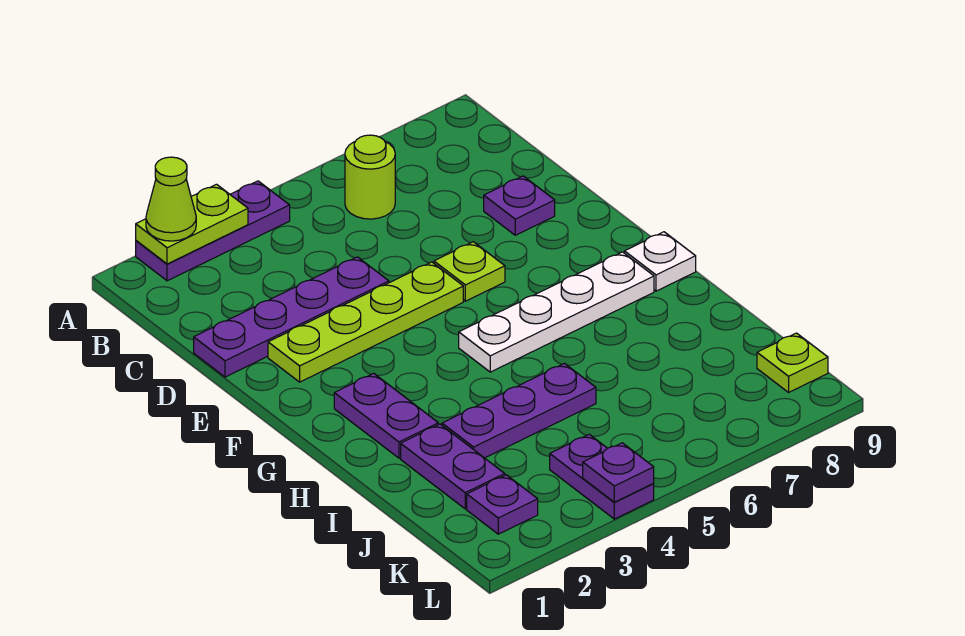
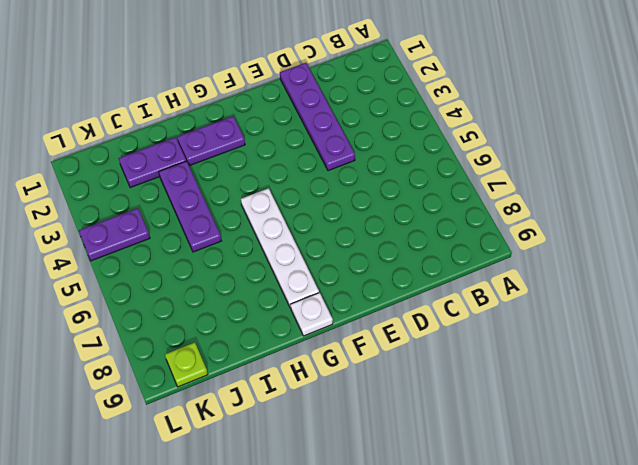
none -> purple plate A2:A4 level 1
none -> lime round brick B6 level 1
none -> purple plate D8 level 1

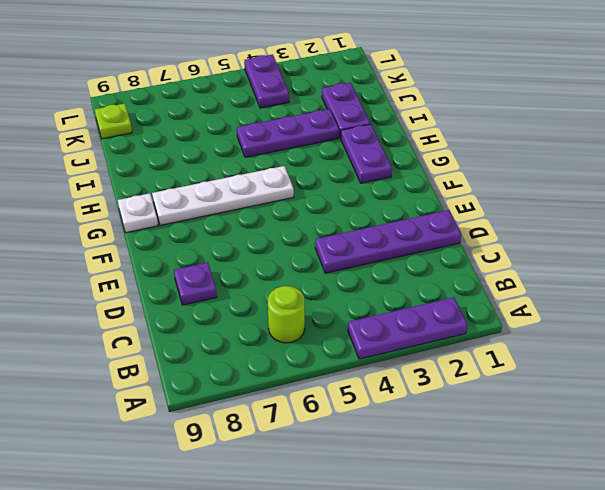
none -> lime plate E2:E5 level 1
none -> lime plate E6 level 1
none -> purple plate K2 level 1

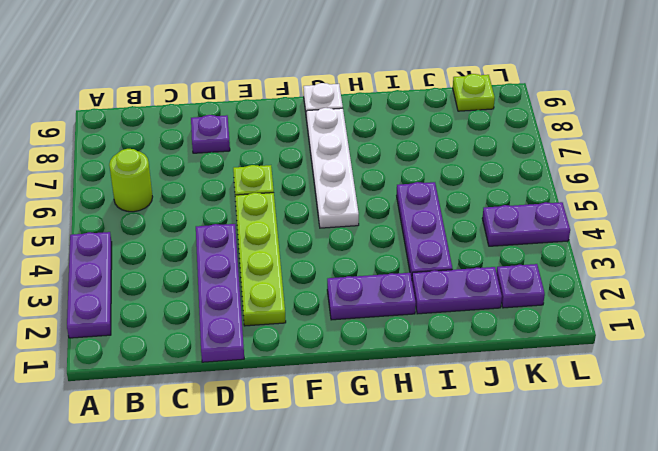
none -> lime plate A2:A3 level 2
none -> purple plate L4 level 2
none -> lime cone A2 level 3

